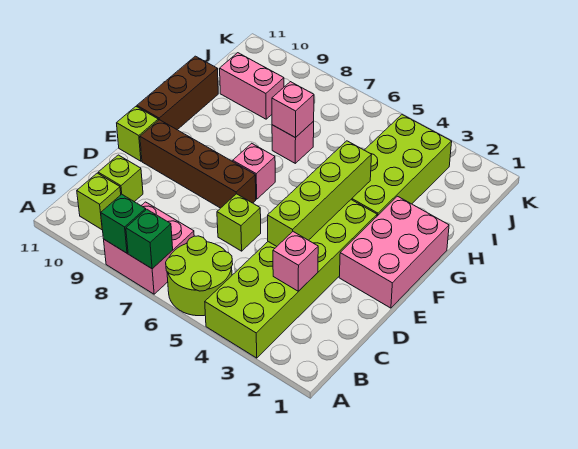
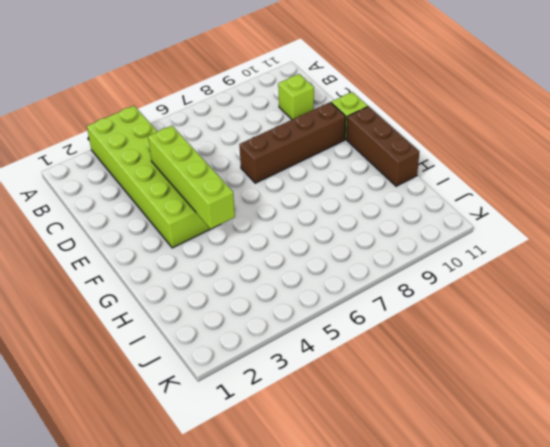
none -> lime round brick A5:B6 level 1
none -> pink brick A7:B8 level 1
none -> lime brick B10 level 1

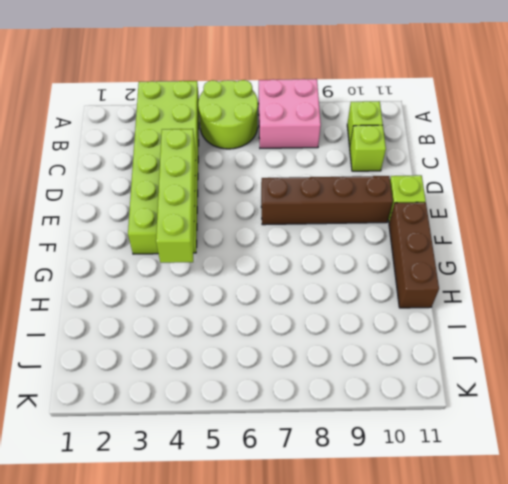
none -> lime brick D6 level 1
none -> pink brick E1:G2 level 1
none -> pink brick F7 level 1

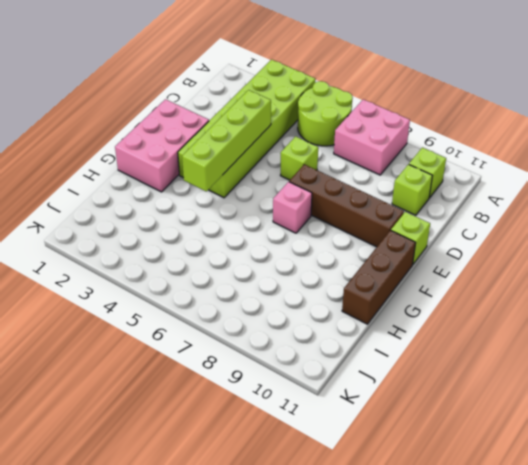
none -> lime brick G3:J4 level 1
none -> pink brick H7 level 1
none -> pink brick I9:I10 level 1

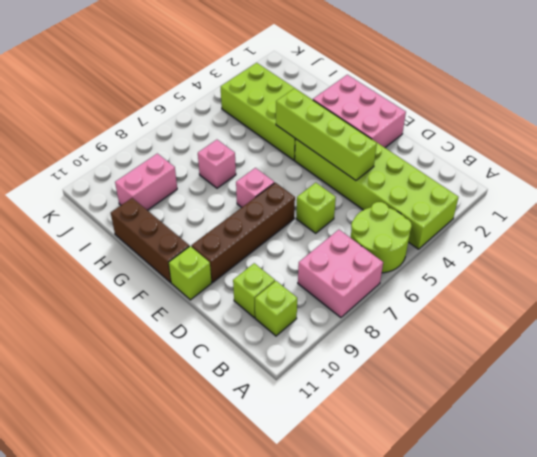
none -> green brick A7 level 2
none -> green brick A8 level 2
none -> pink brick C3 level 2

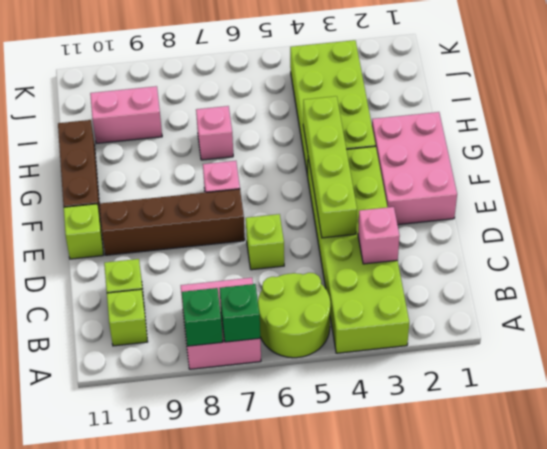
none -> pink brick H7 level 2

